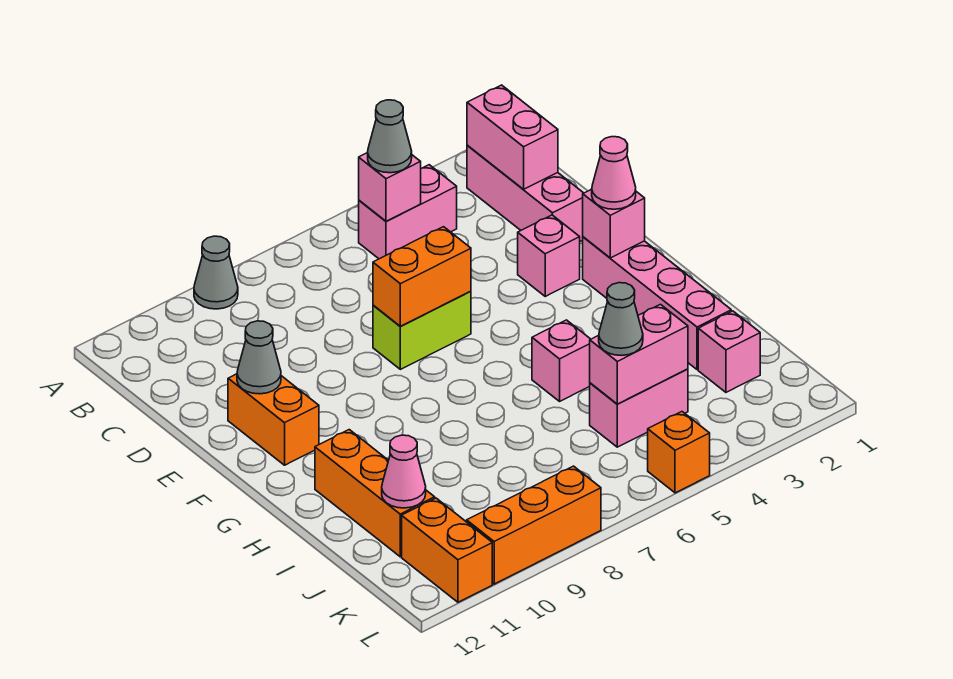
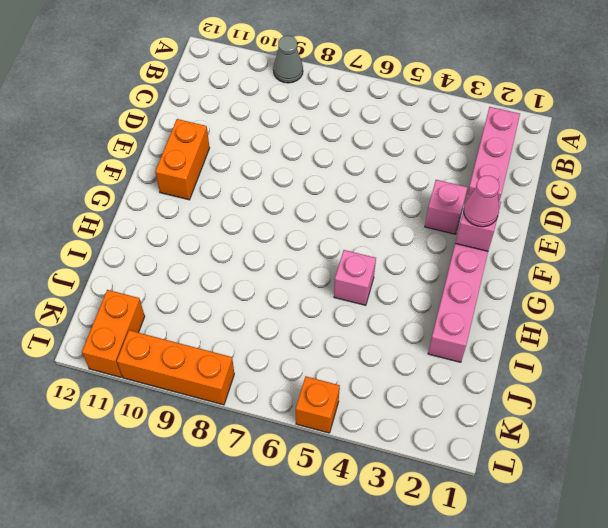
none -> pink brick B4:B5 level 1
none -> lime brick E6:E7 level 1
none -> orange brick H11:J11 level 1

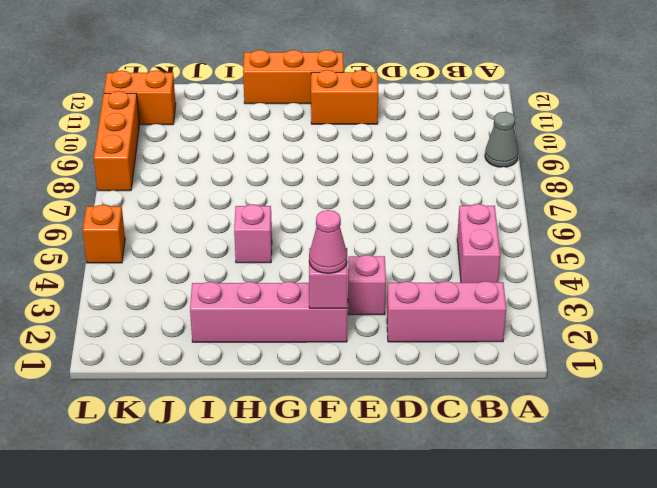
orange brick F12:H12 level 1 -> orange brick H11:J11 level 1
none -> lime brick E6:E7 level 1
none -> pink brick J2 level 1
none -> pink brick J4:J5 level 1

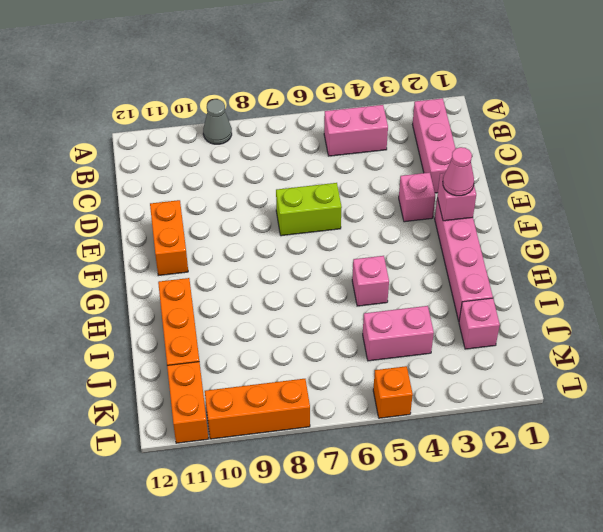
none -> pink brick B2:C2 level 2
none -> pink brick B5 level 2
none -> orange brick E6:E7 level 2

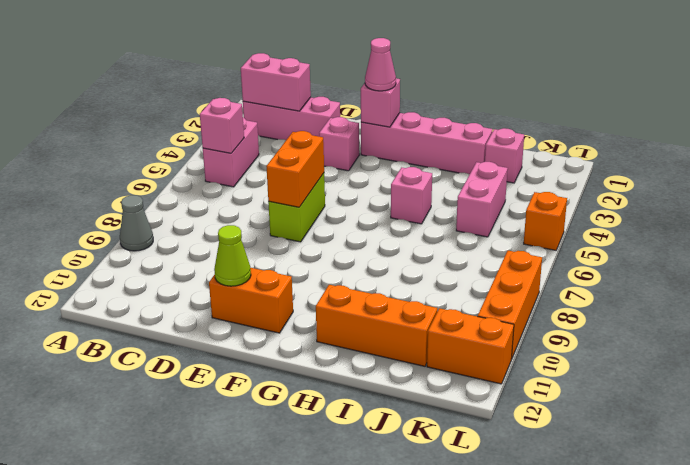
lime cone E11 level 2 -> grey cone E11 level 2
none -> pink brick J4:J5 level 2
none -> pink cone J11 level 2
none -> grey cone B5 level 3

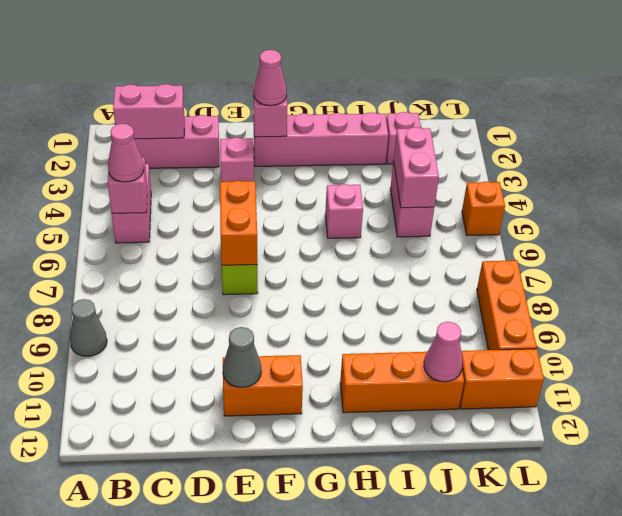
pink cone B5 level 3 -> grey cone B5 level 3
none -> grey cone J5 level 3

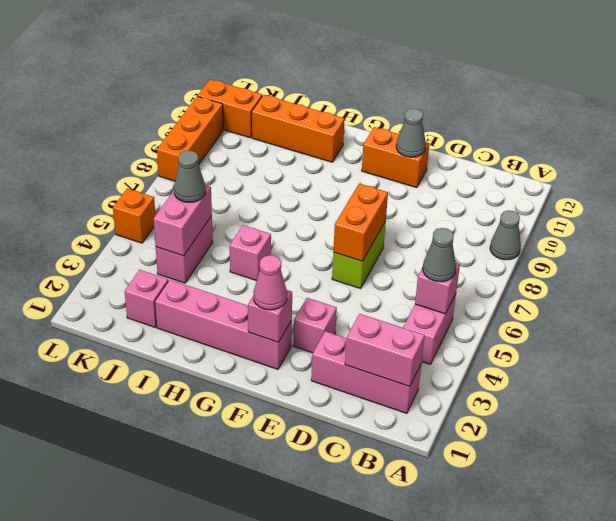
none -> pink cone J11 level 2

